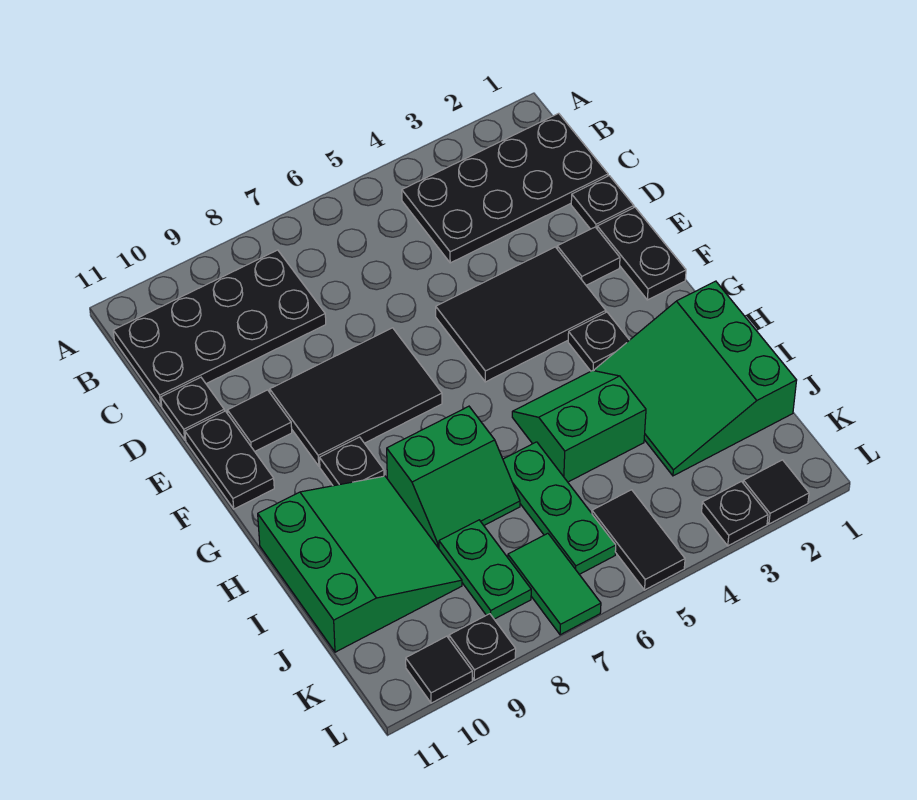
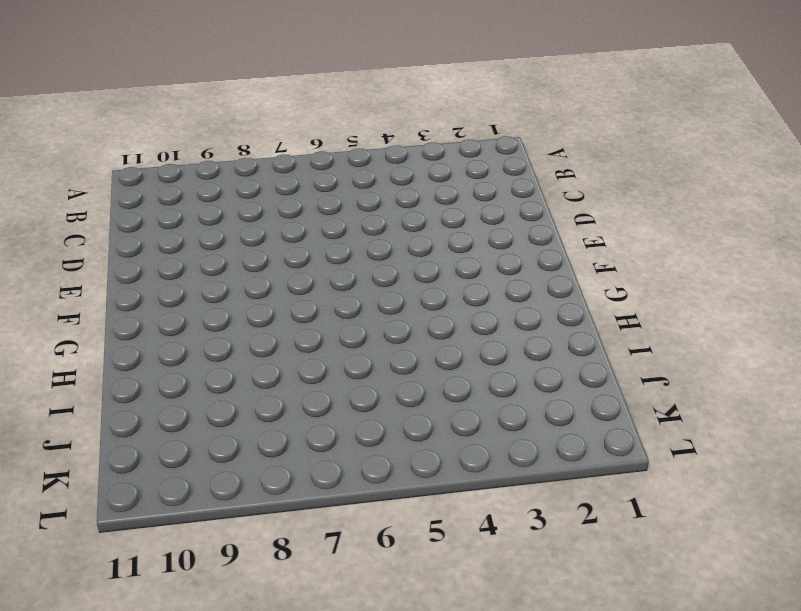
none -> black plate B1:C4 level 1
none -> black plate B8:C11 level 1
none -> black plate D1 level 1

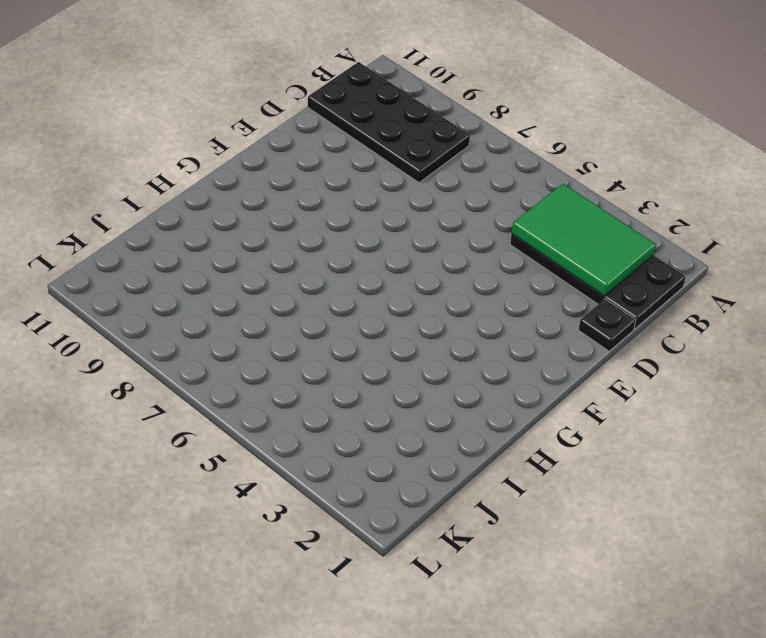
green tile B2:C4 level 2 -> none
none -> black plate D11 level 1
none -> black plate E1:F1 level 1
none -> black tile E2 level 1

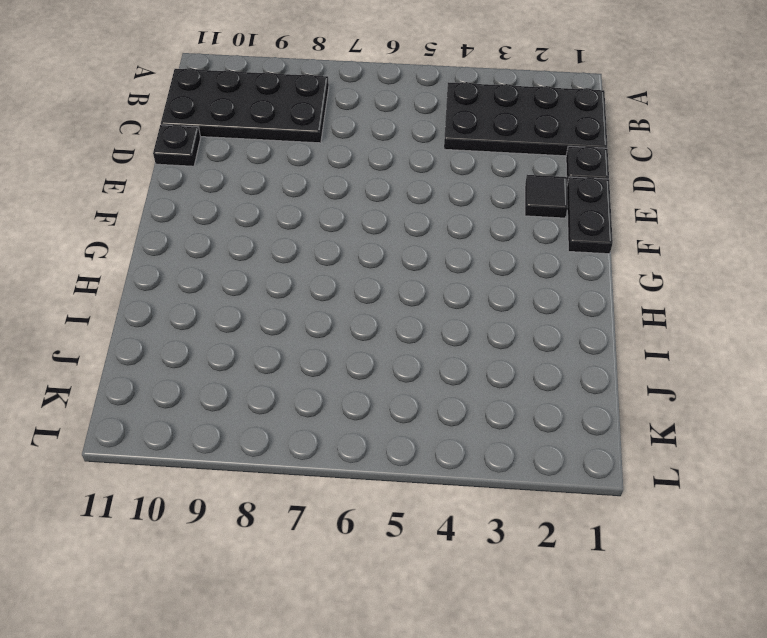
none -> black tile E3:F5 level 1
none -> black tile E7:F9 level 1
none -> black tile E10 level 1

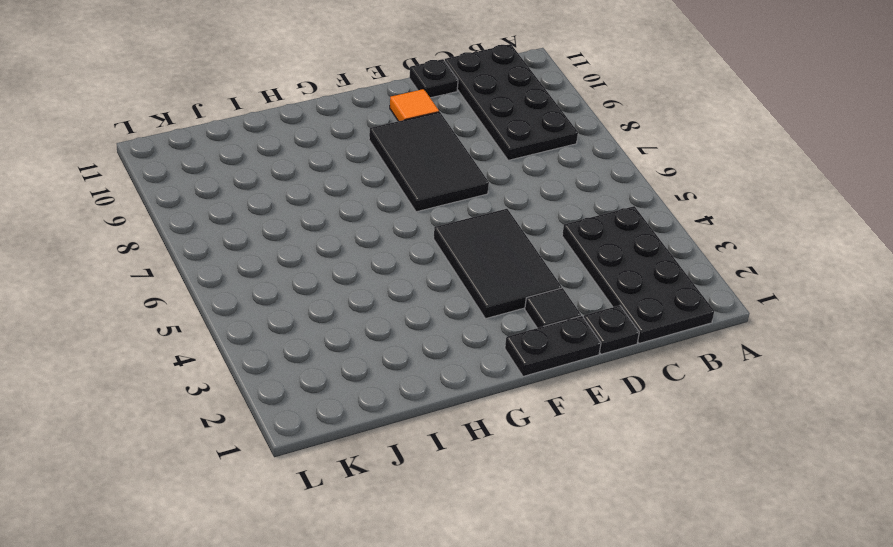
orange tile E10 level 1 -> black tile E10 level 1
none -> black plate E11:F11 level 1
none -> black plate G3 level 1
none -> black plate G9 level 1

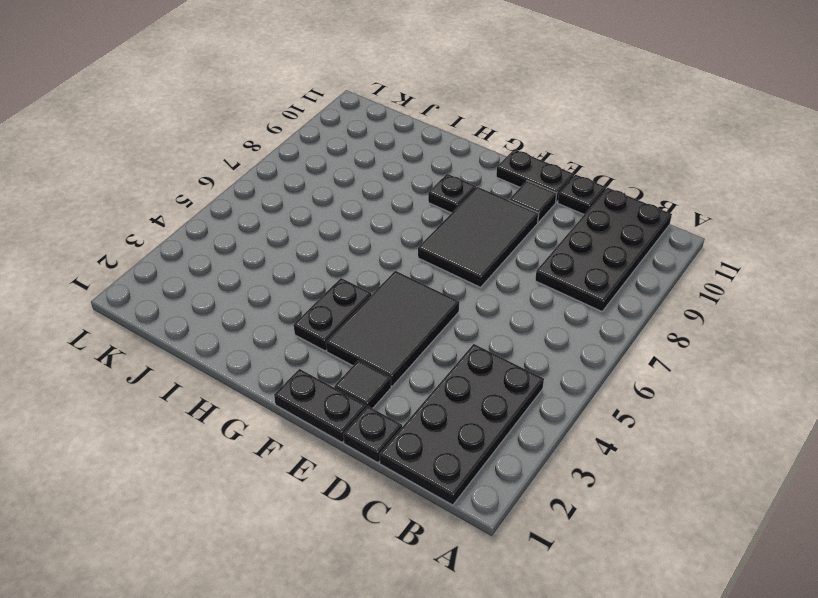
black plate G3:G4 level 1 -> black plate G3 level 1
none -> green slope H1:J3 level 1 top 1
none -> green slope H4:I5 level 1 top I
none -> green slope H7:I8 level 1 top H

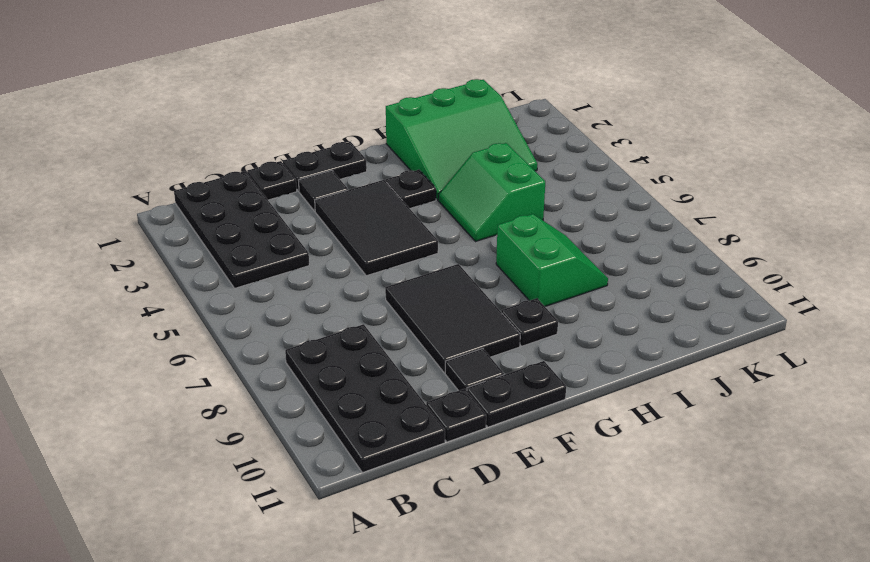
none -> green slope H9:J11 level 1 top 11
none -> green plate I6:K6 level 1
none -> green plate J8:K8 level 1

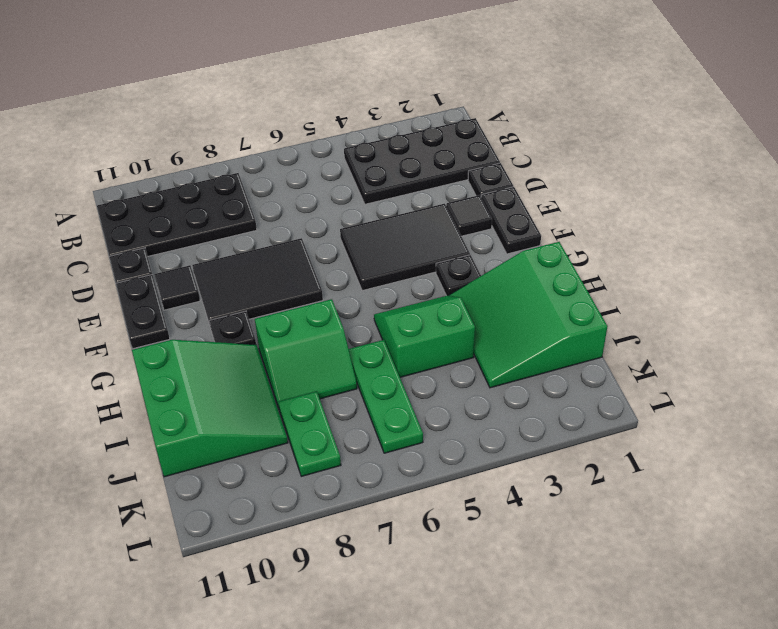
none -> black tile K5:L5 level 1
none -> green tile K7:L7 level 1
none -> black tile L2 level 1

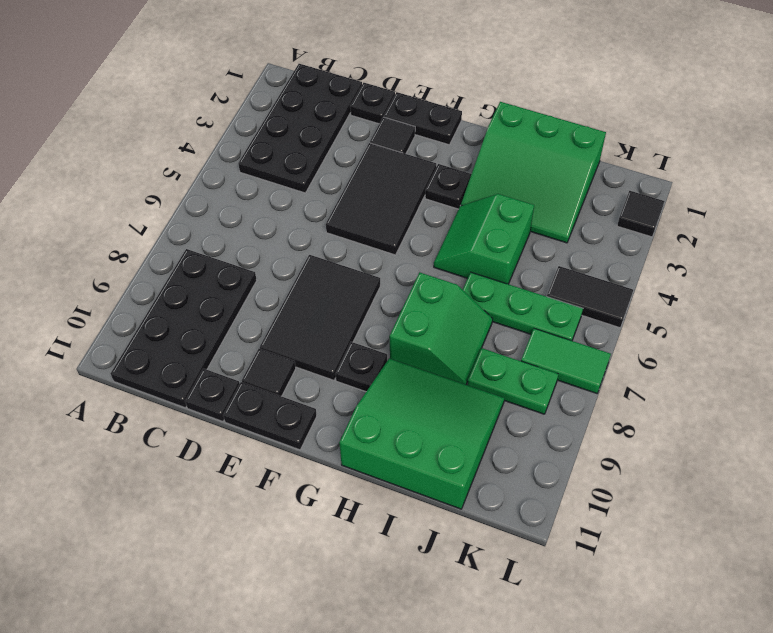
none -> black plate L3 level 1
none -> black plate L9 level 1
none -> black tile L10 level 1

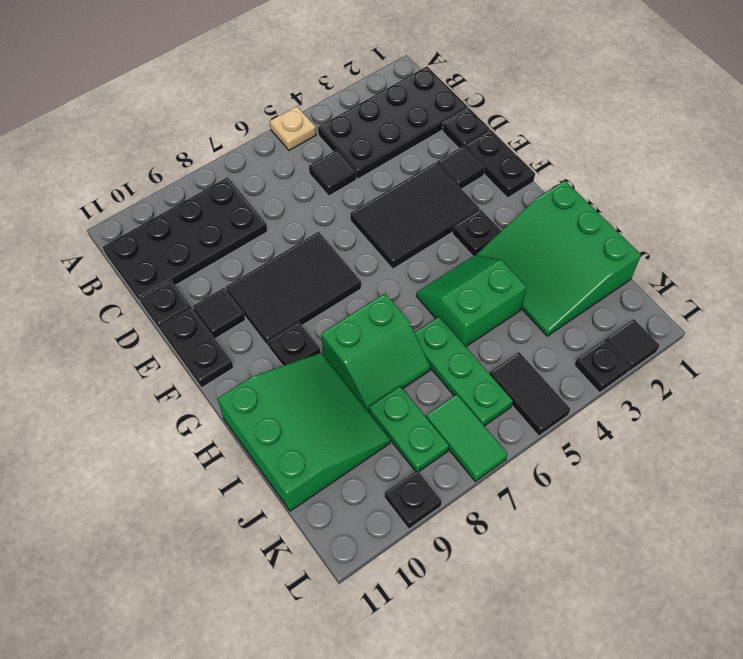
tan plate A5 level 1 -> none
black tile C5 level 1 -> black tile L10 level 1

